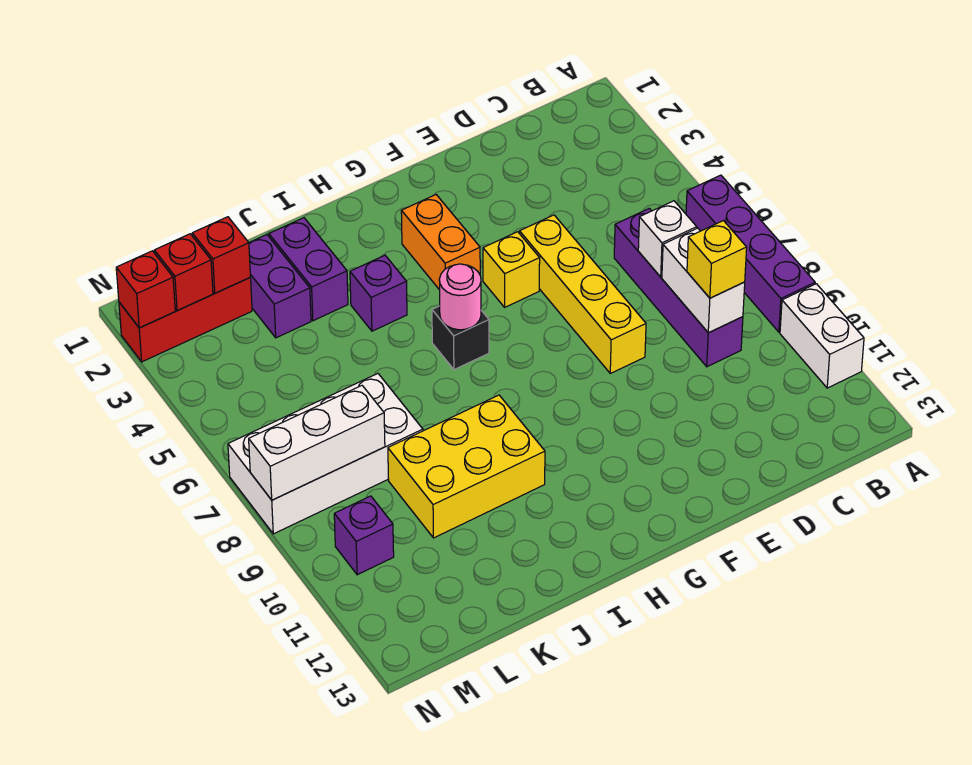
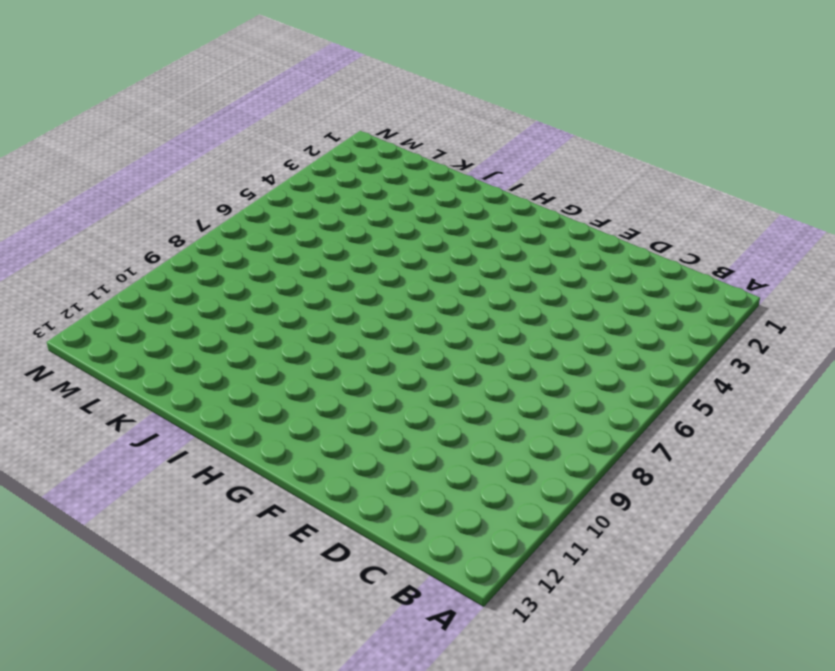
none -> purple brick A6:A9 level 1
none -> white brick A10:A11 level 1
none -> purple brick C6:C9 level 1

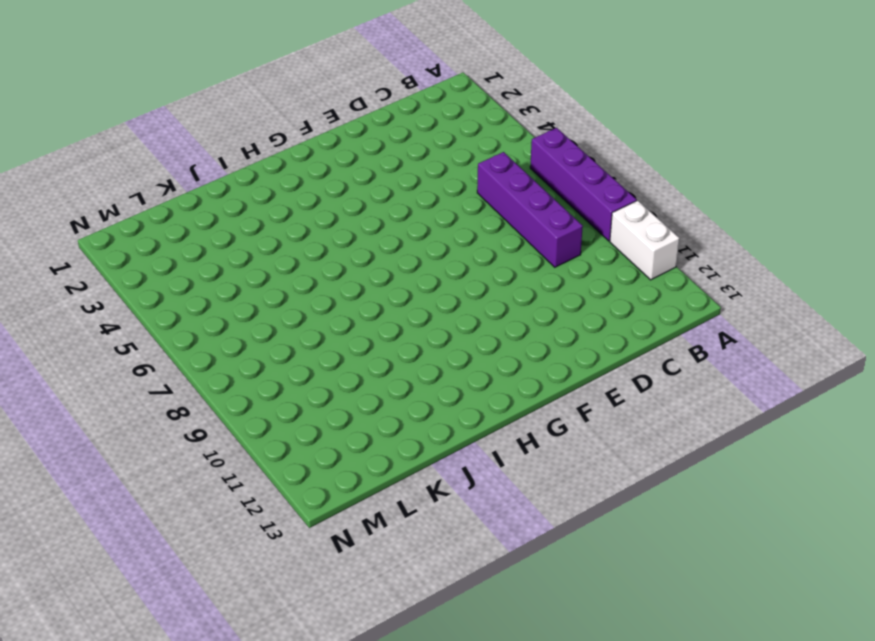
none -> yellow brick E5:E8 level 1
none -> yellow brick F5 level 1
none -> orange brick G3:G4 level 1

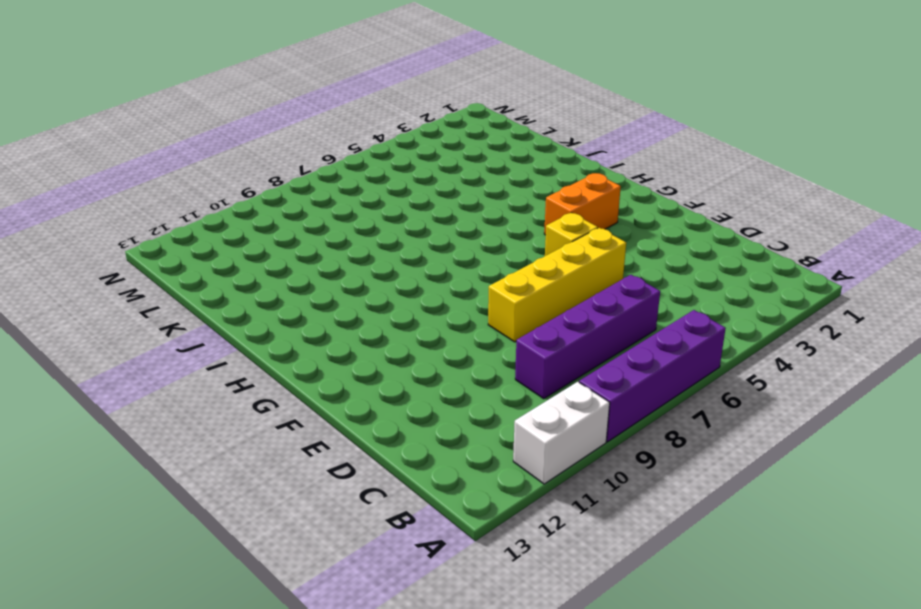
none -> black brick H6 level 1
none -> purple brick I4 level 1
none -> yellow brick I9:K10 level 1

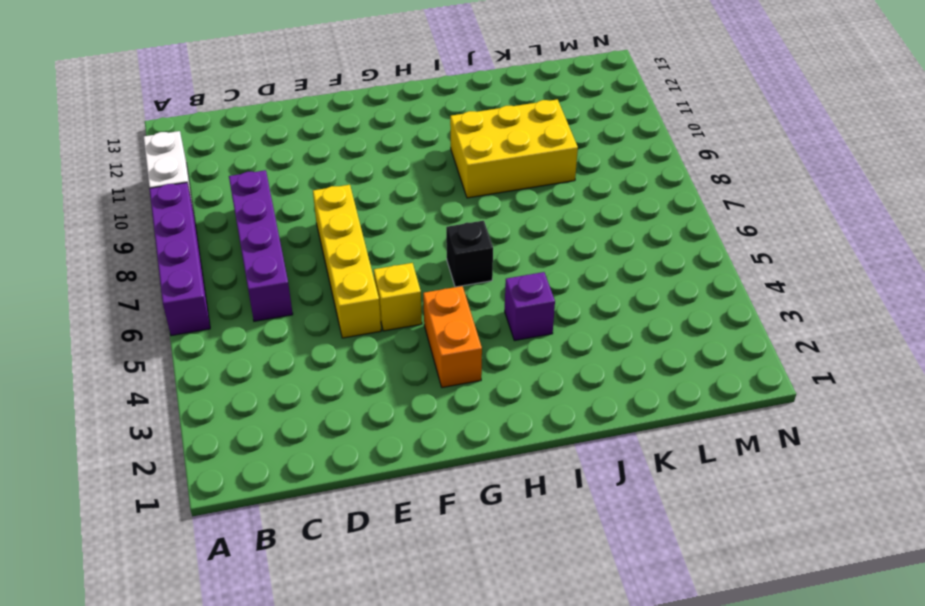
none -> purple brick J2:J3 level 1
none -> purple brick K2:K3 level 1
none -> white brick K7:N8 level 1

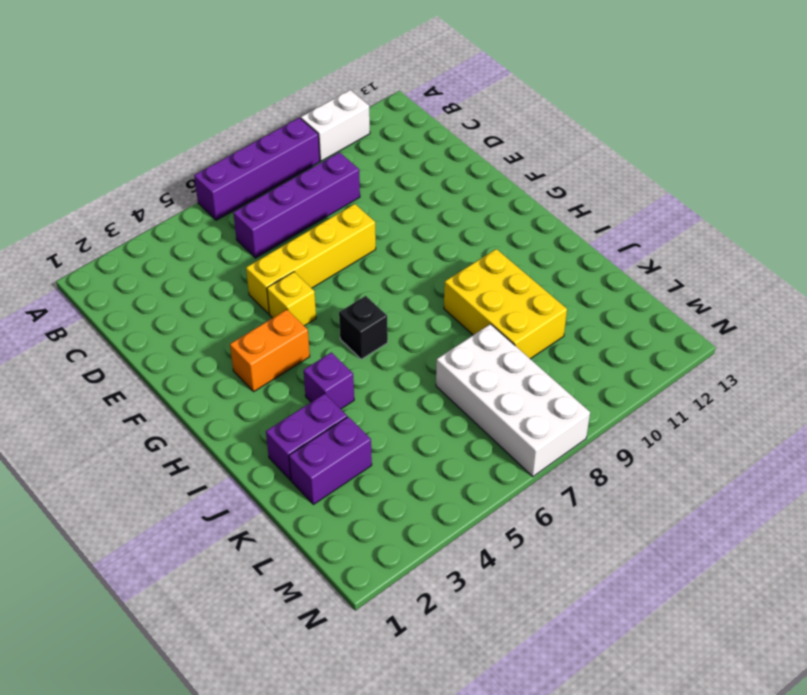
none -> red brick L2:N2 level 1
none -> purple brick M10 level 1
none -> white brick C7 level 2

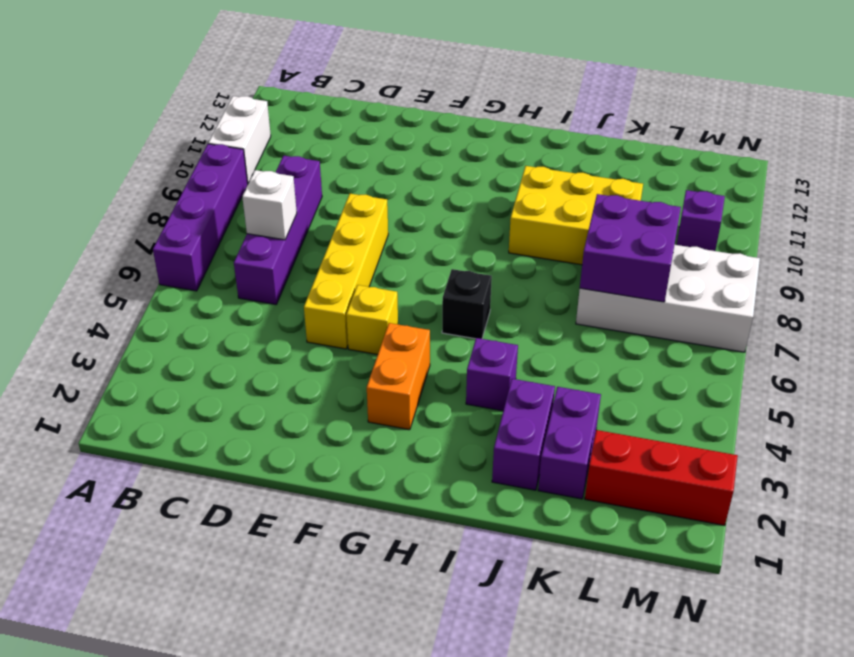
purple brick K7:L8 level 2 -> white brick L8:N8 level 2
none -> white brick C8:C9 level 2
none -> pink round brick H6 level 2
none -> red brick L2 level 2

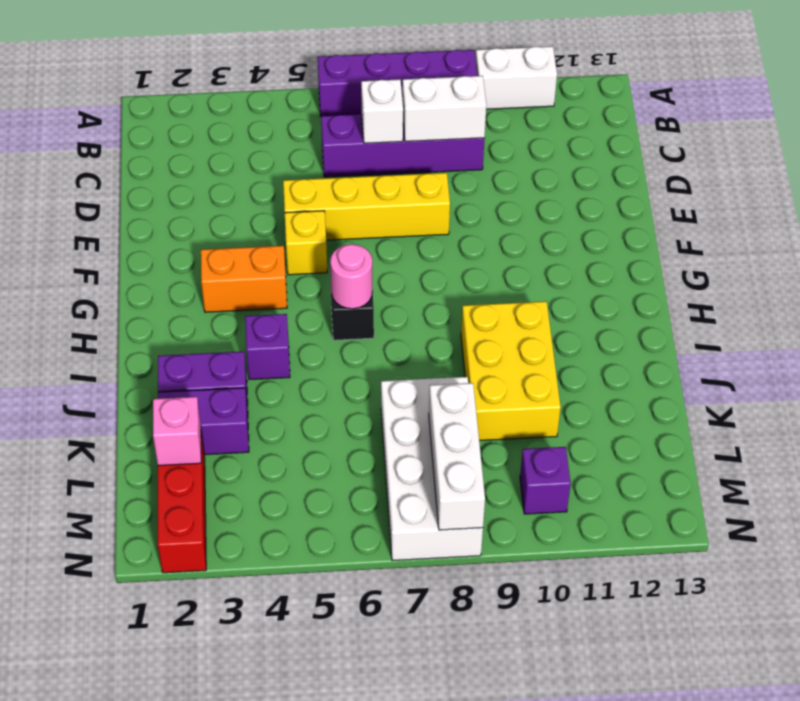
pink brick L2 level 2 -> red brick L2 level 2
none -> red brick M2 level 2
none -> red brick N2 level 2
none -> yellow brick C9 level 3

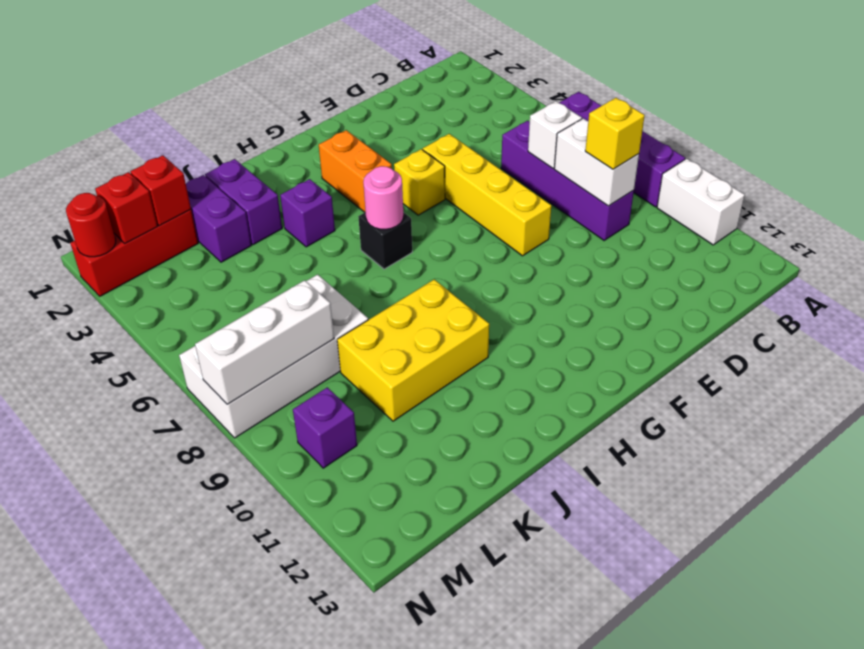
red round brick N2 level 2 -> red brick N2 level 2

